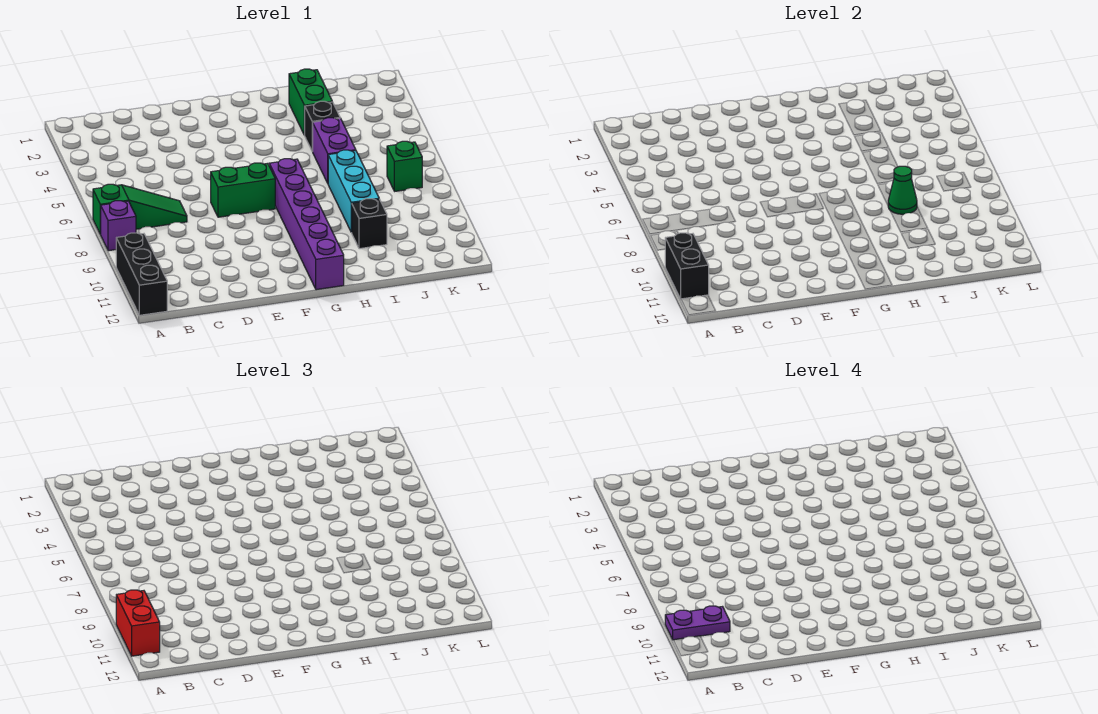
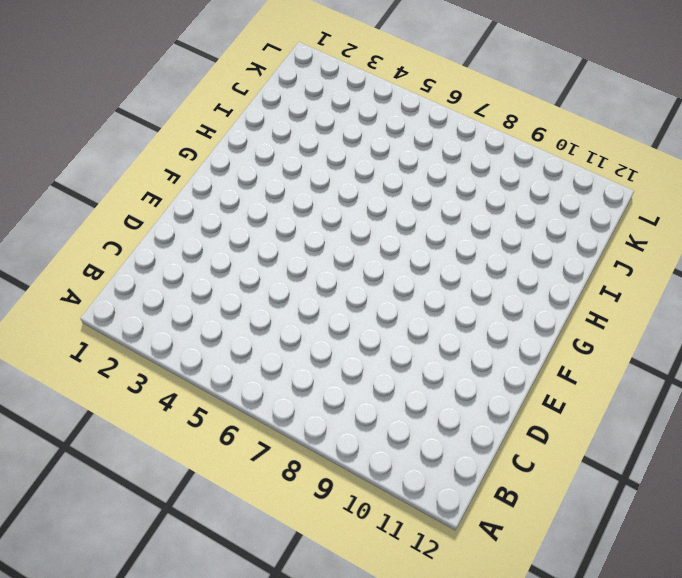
none -> green slope A7:C7 level 1 top A
none -> purple brick A8 level 1
none -> black brick A10:A12 level 1

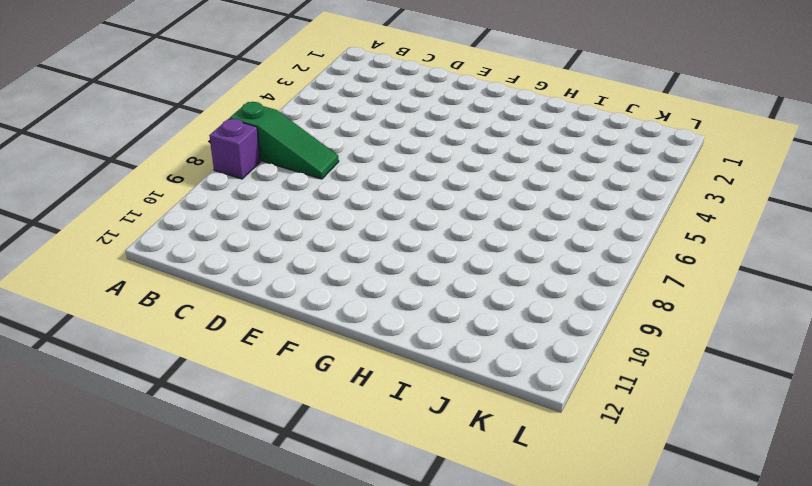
none -> black brick A10:A12 level 1
none -> green brick E7:F7 level 1
none -> purple brick G7:G12 level 1

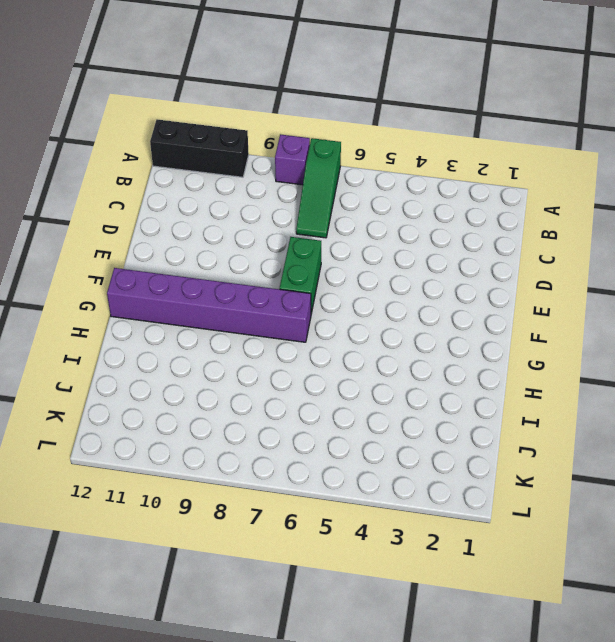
none -> green brick I2:I3 level 1
none -> black brick I4 level 1
none -> purple brick I5:I6 level 1

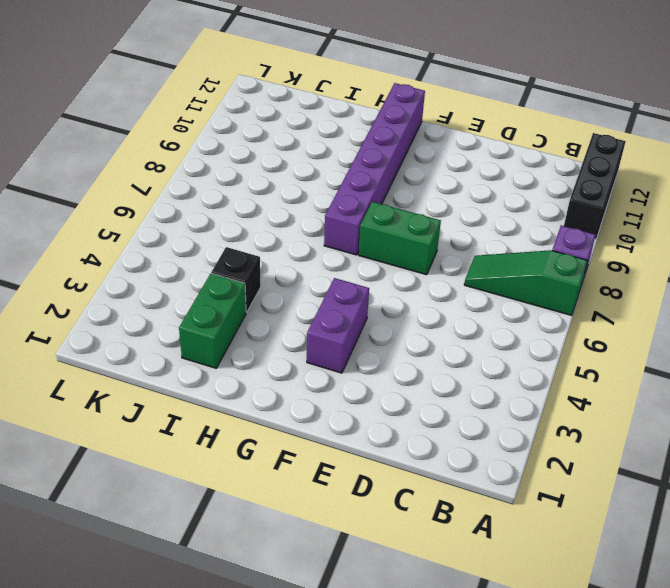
purple brick F3:F4 level 1 -> purple brick I5:I6 level 1
none -> cyan brick I7:I9 level 1
none -> black brick I10 level 1
none -> green brick K7 level 1

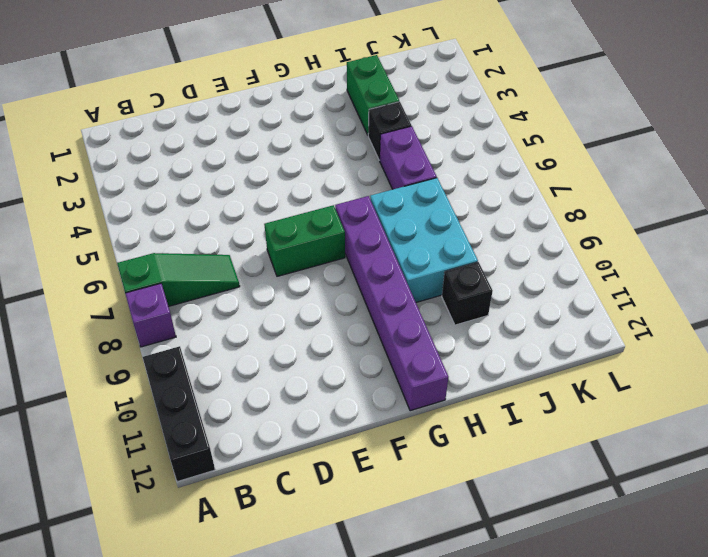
cyan brick H7:I9 level 1 -> cyan brick I7:I9 level 1
none -> green brick K7 level 1
none -> black brick A10:A11 level 2
none -> green cone I8 level 2

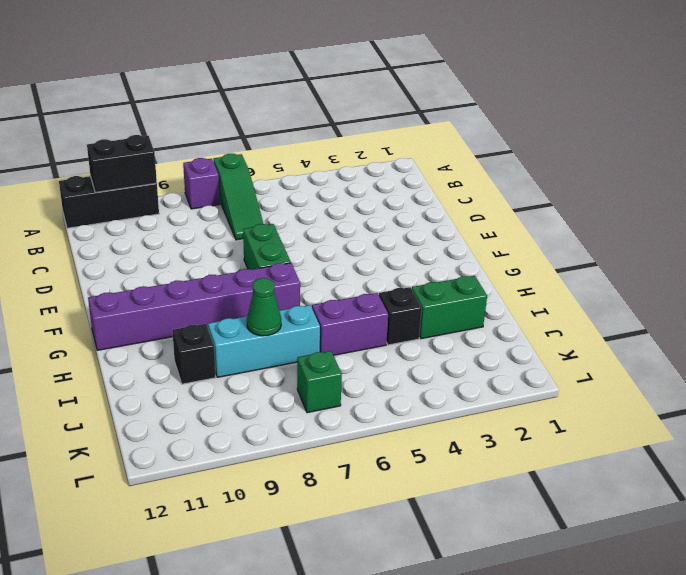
none -> red brick A10:A11 level 3
none -> purple plate A10:B10 level 4

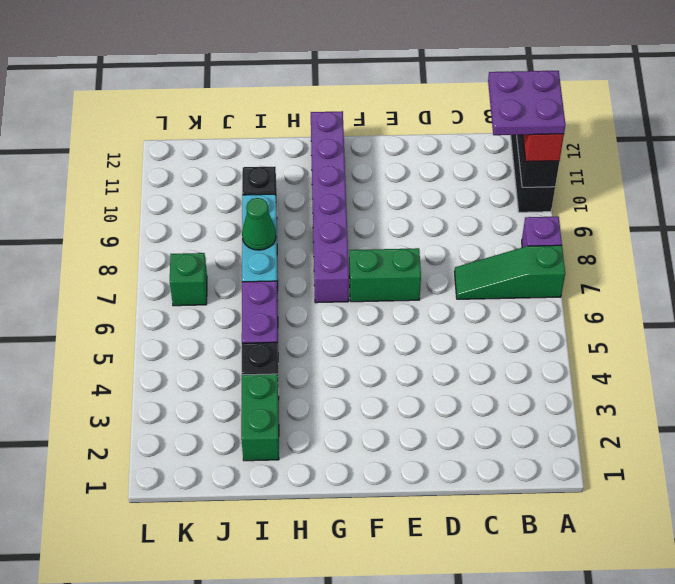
purple plate A10:B11 level 4 -> purple plate A10:B10 level 4

